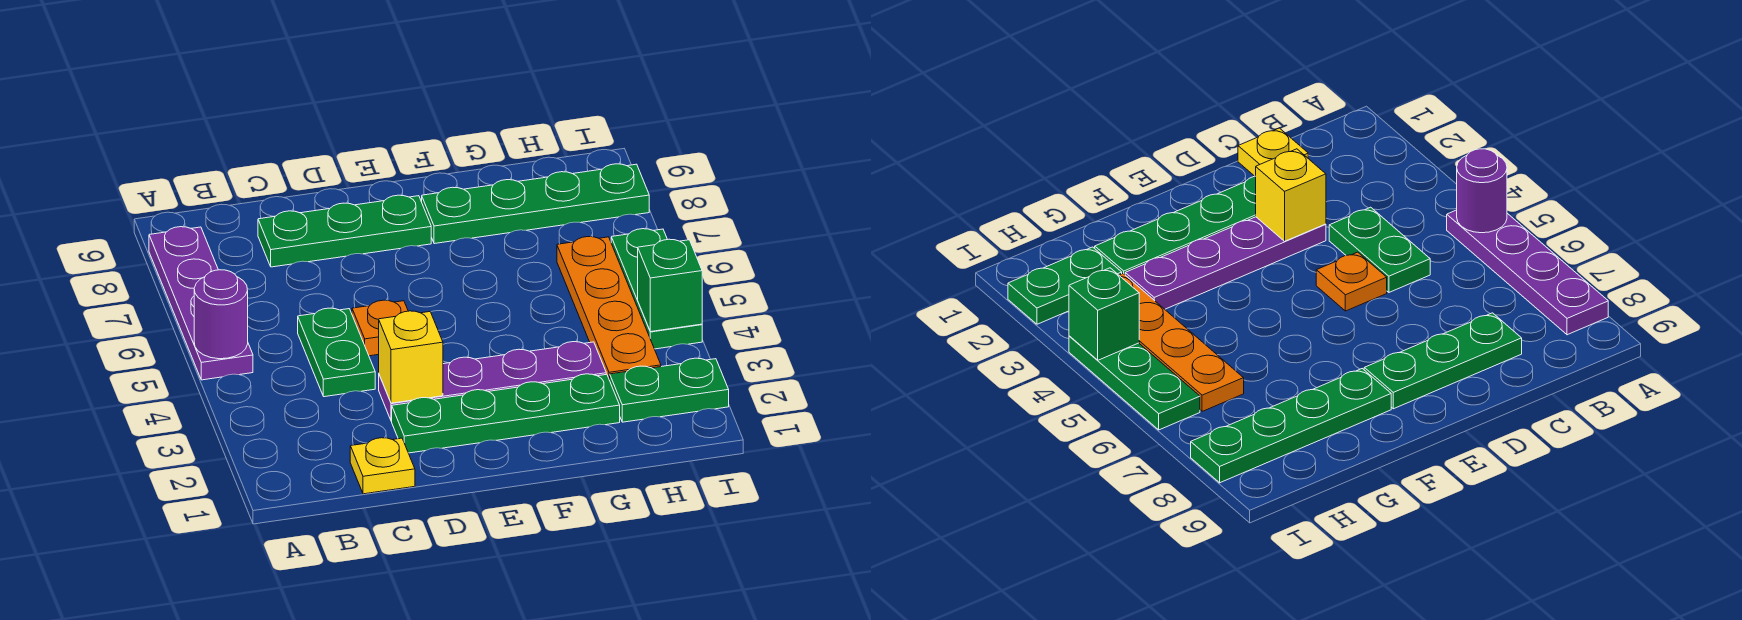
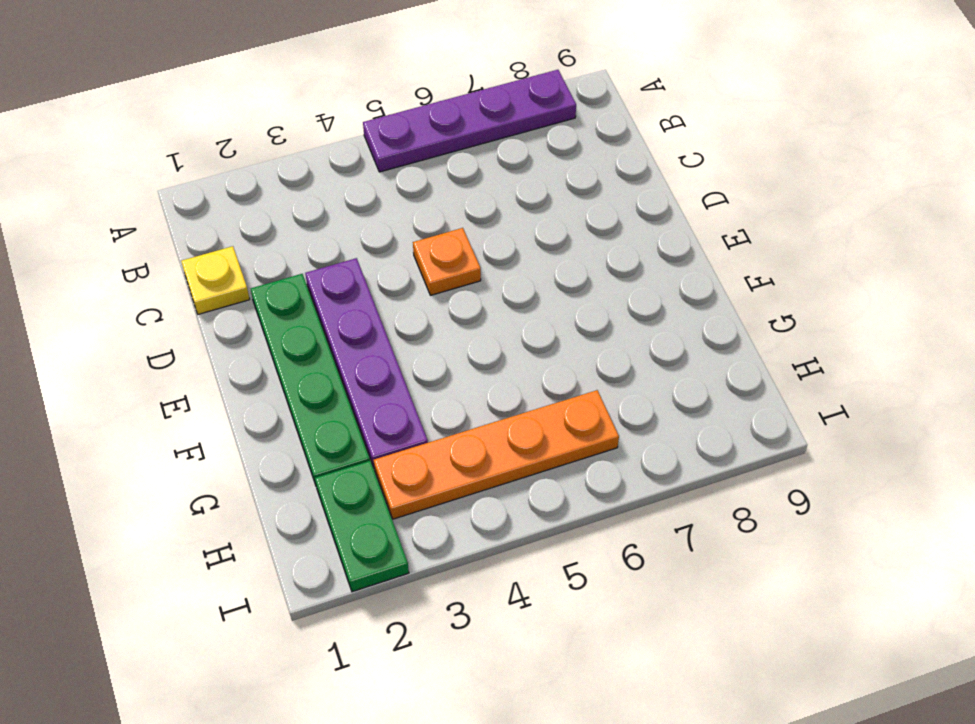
none -> green plate C4:C5 level 1
none -> green plate C8:E8 level 1
none -> green plate F8:I8 level 1

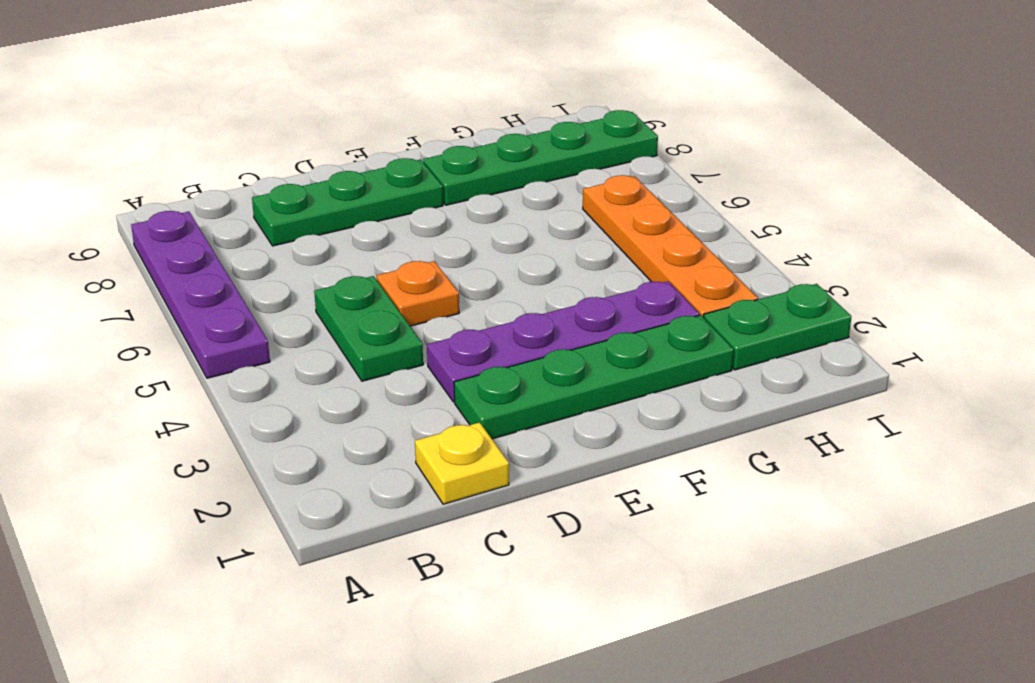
none -> green plate I4:I6 level 1
none -> purple round brick A5 level 2
none -> yellow brick D3 level 2

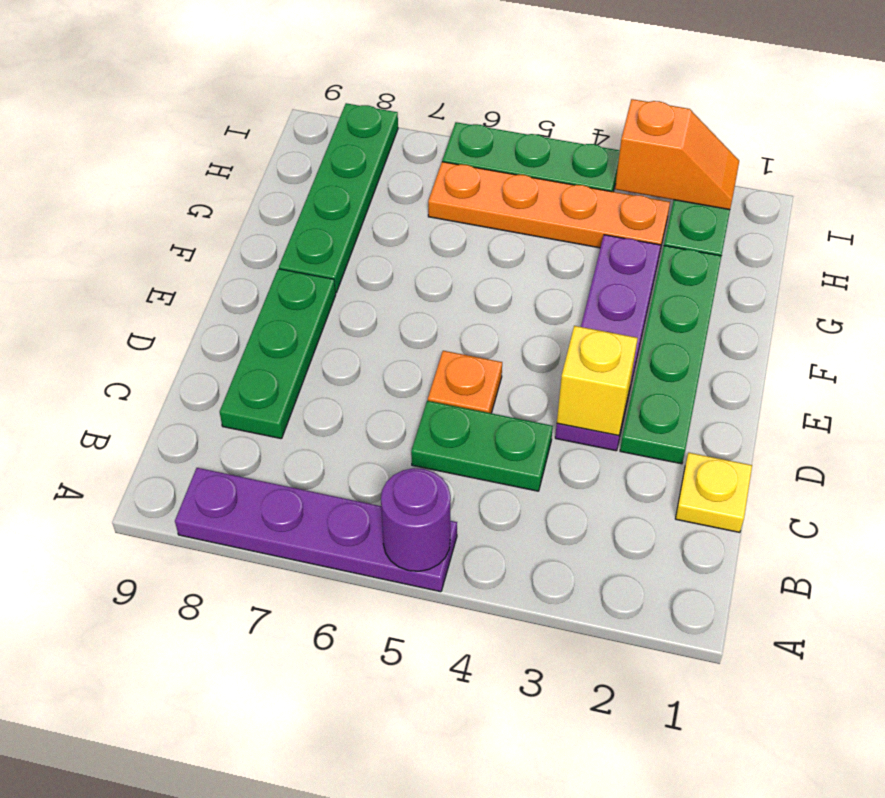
orange slope I2:I3 level 2 top 3 -> none
none -> green brick I4 level 2

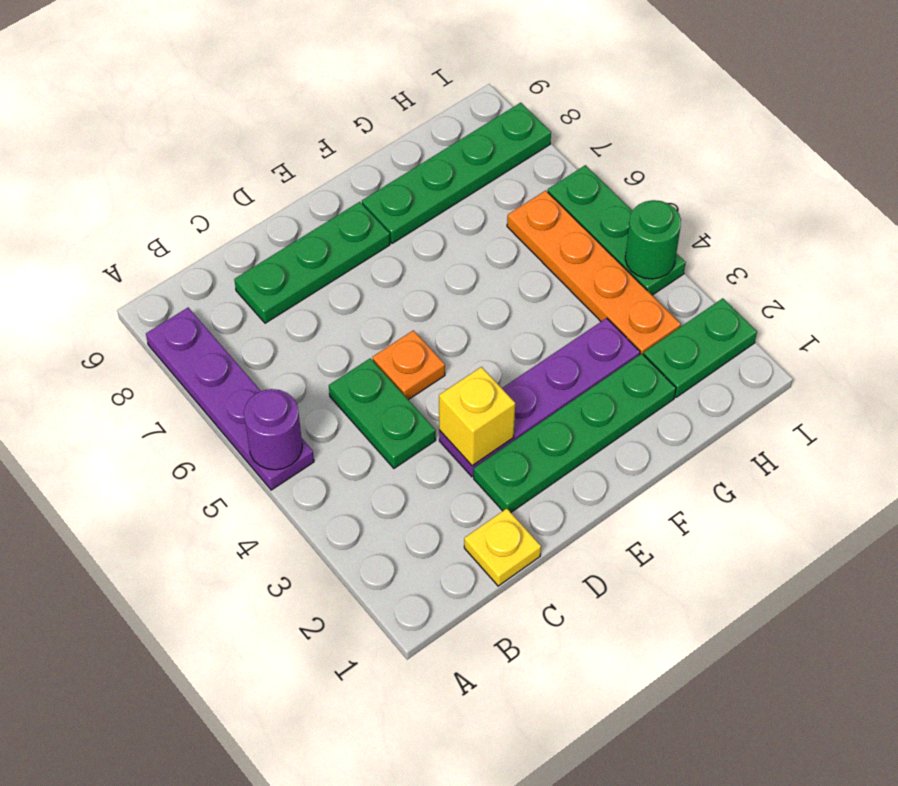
green round brick I4 level 2 -> green brick I4 level 2

